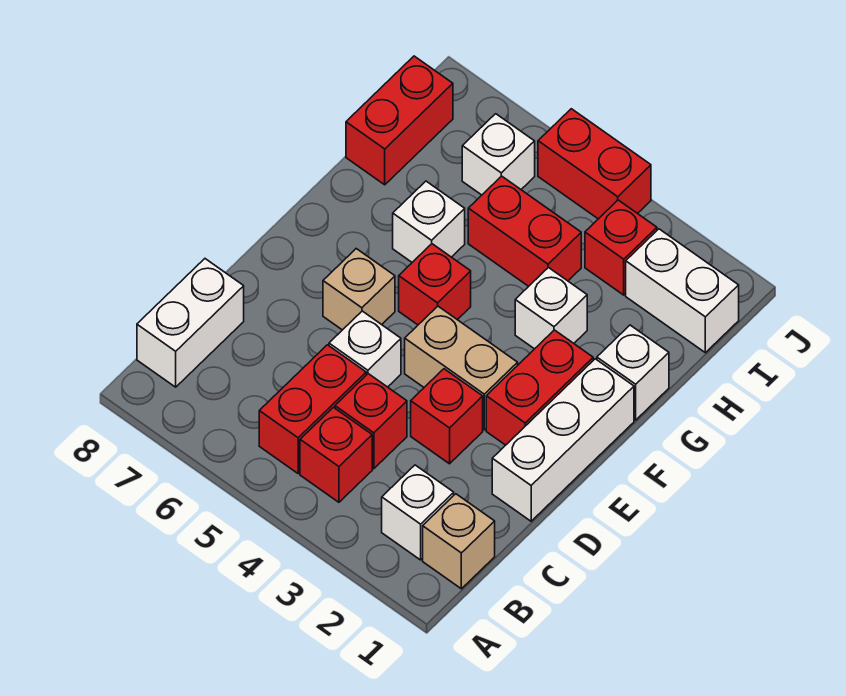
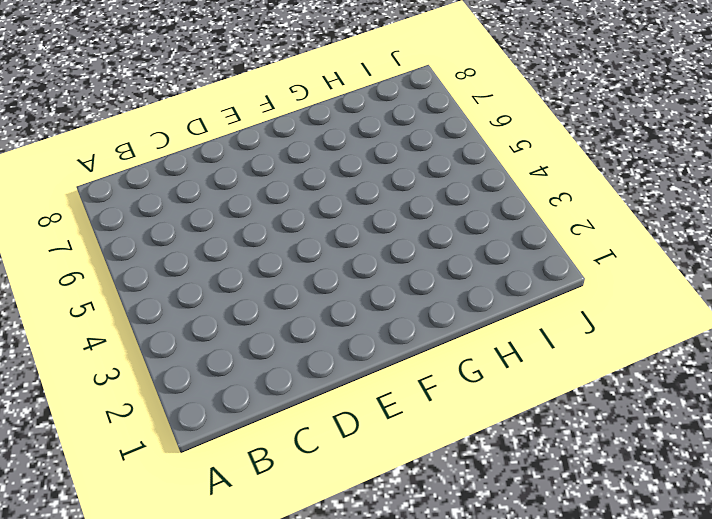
none -> tan brick B1 level 1
none -> white brick B2 level 1
none -> red brick B4 level 1

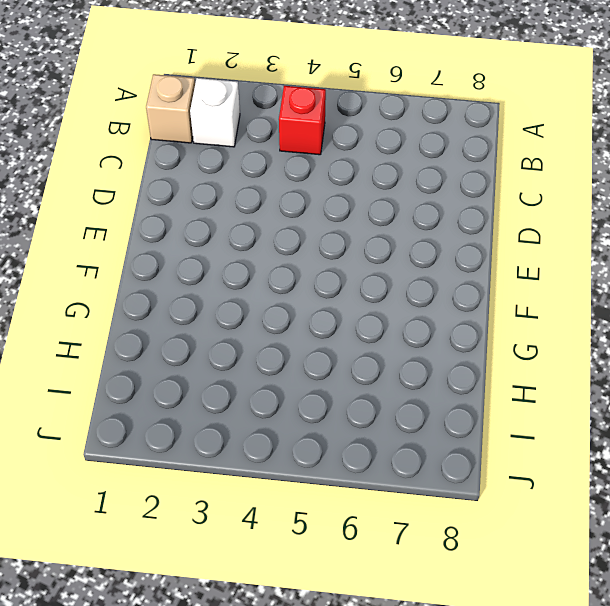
none -> red brick B5:C5 level 1
none -> white brick B8:C8 level 1
none -> red brick C4 level 1

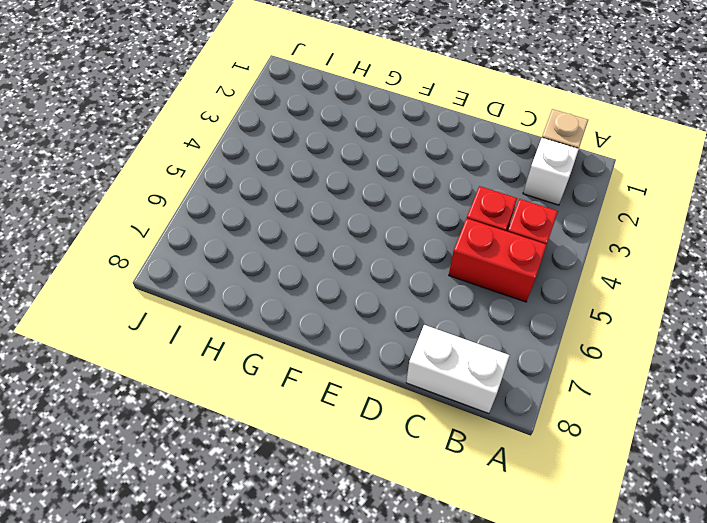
none -> white brick D1:F1 level 1
none -> red brick D3 level 1
none -> white brick D5 level 1

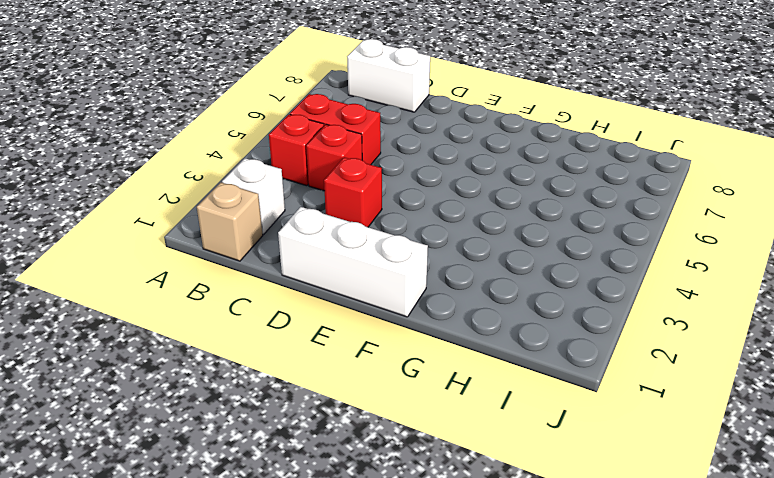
none -> white brick D5 level 1
none -> red brick E2:F2 level 1
none -> tan brick E3:E4 level 1

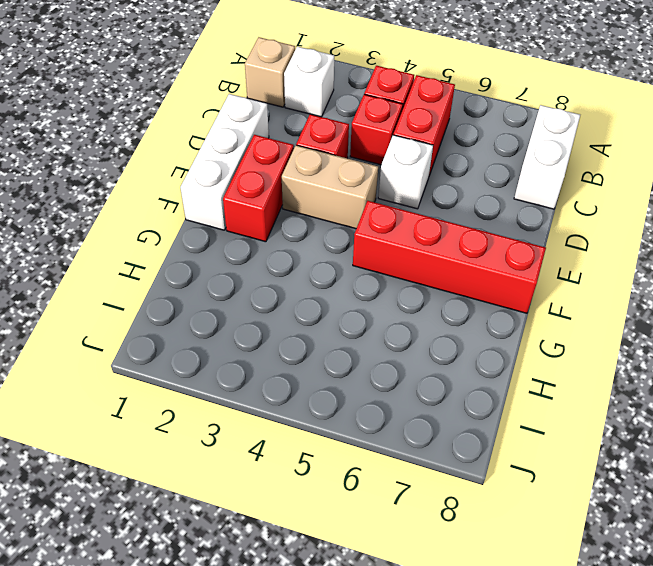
red brick F5:F8 level 1 -> red brick F5 level 1
none -> tan brick E6 level 1
none -> white brick G1 level 1
none -> white brick G3 level 1

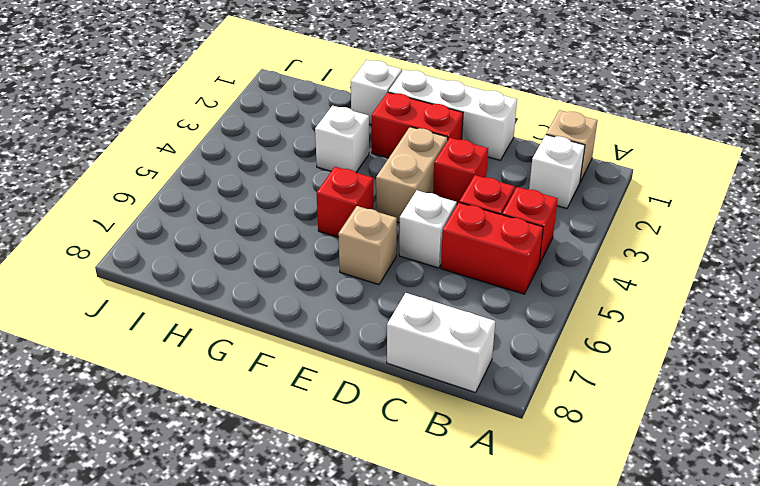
none -> white brick G6 level 1
none -> red brick H4:H5 level 1
none -> red brick H8:I8 level 1

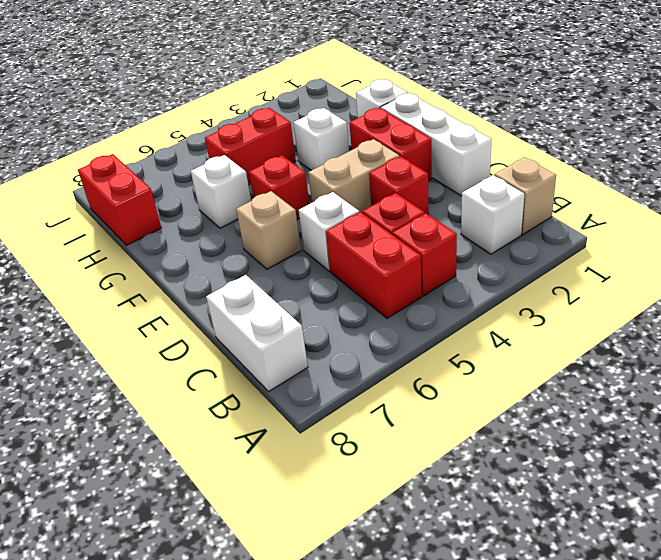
none -> white brick I1:I2 level 1
none -> red brick I3 level 1
none -> white brick I6 level 1

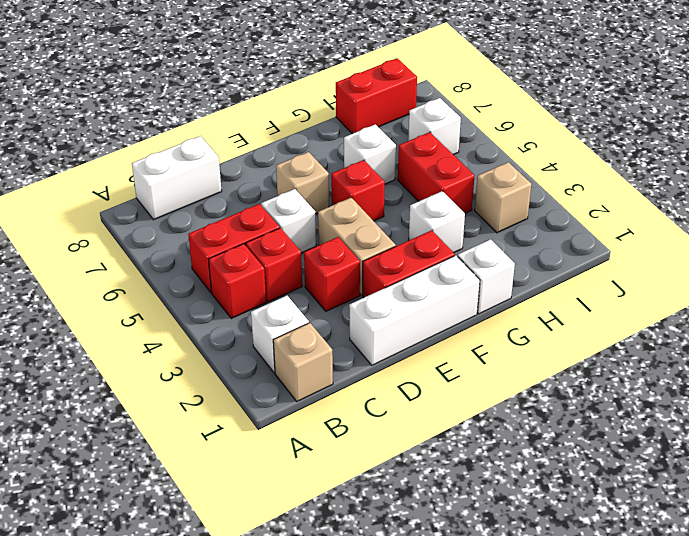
tan brick I3 level 1 -> red brick I3 level 1
none -> white brick I1:I2 level 1
none -> red brick J4:J5 level 1

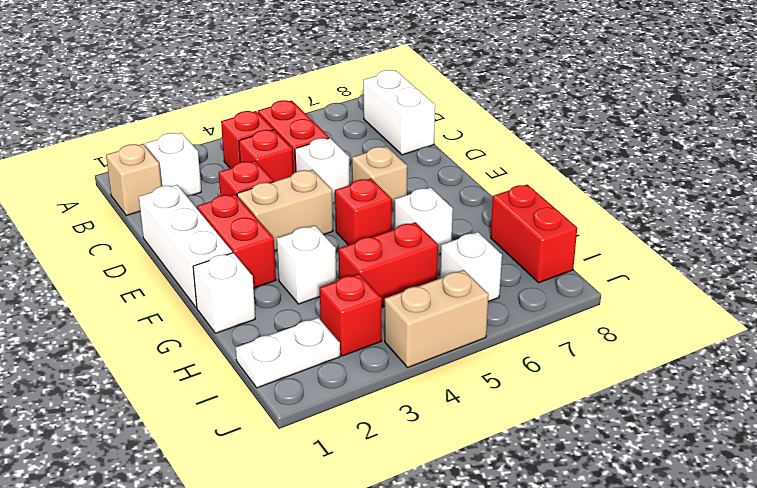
white plate I1:I2 level 1 -> white brick I1:I2 level 1
tan brick J4:J5 level 1 -> red brick J4:J5 level 1

